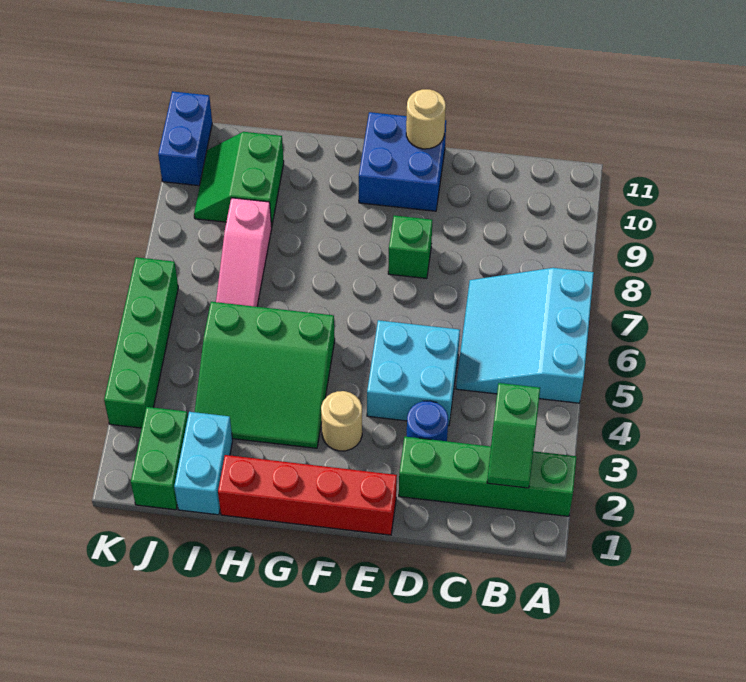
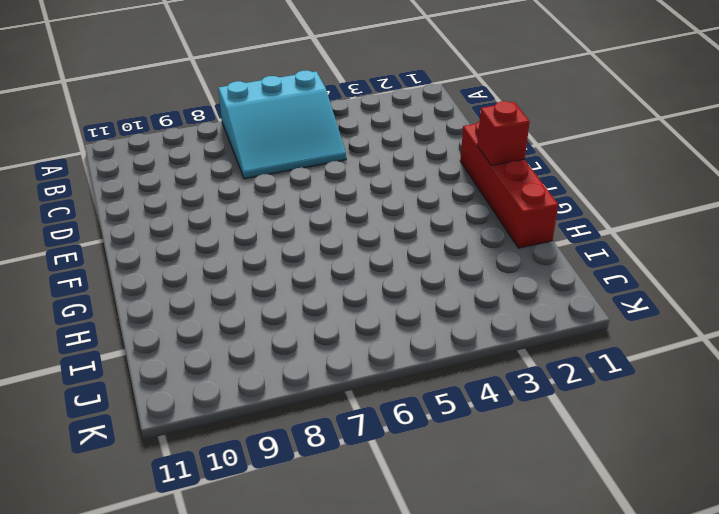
red brick F1 level 2 -> none
none -> green brick A2:D2 level 1
none -> blue round brick D3 level 1
none -> cyan brick D4:E5 level 1

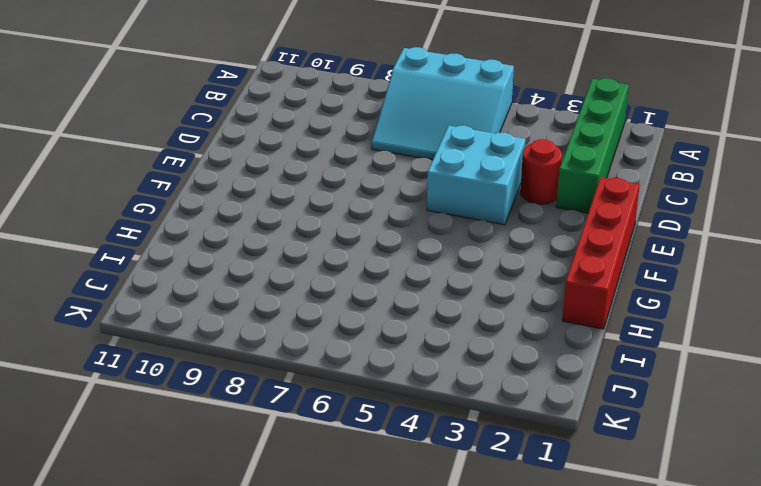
red round brick D3 level 1 -> blue round brick D3 level 1
none -> green brick E8 level 1
none -> blue brick E10:F11 level 1
none -> tan round brick F3 level 1

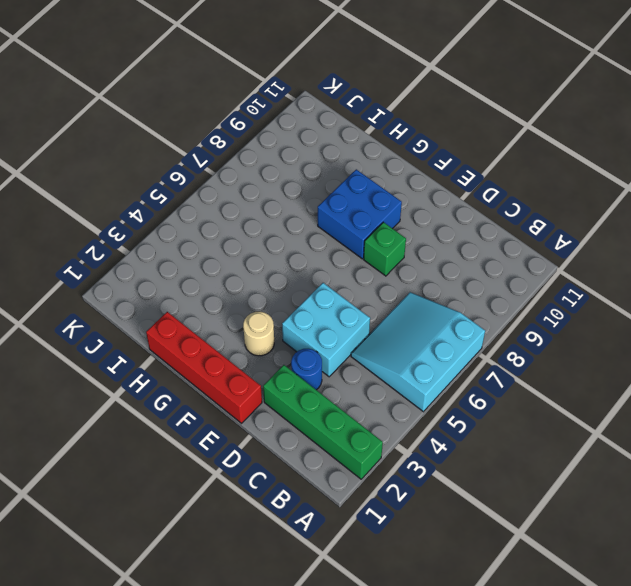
blue brick F8:G9 level 1 -> blue brick E10:F11 level 1
none -> green slope G3:I5 level 1 top 5
none -> cyan brick I1:I2 level 1
none -> pink slope I6:I8 level 1 top 8

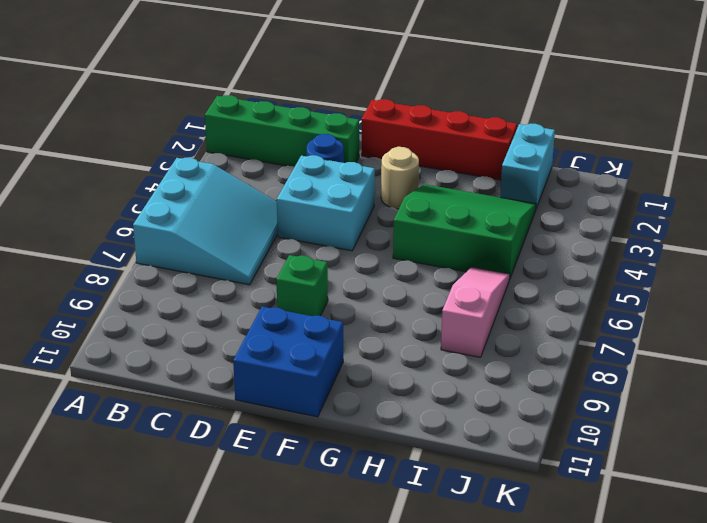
none -> green slope I9:J10 level 1 top I
none -> green brick J1:J2 level 1
none -> green brick K3:K6 level 1

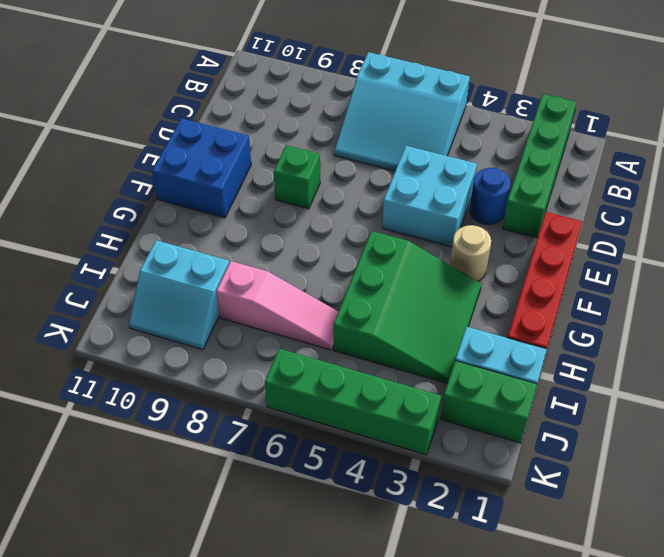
cyan slope I9:J10 level 1 top I -> green slope I9:J10 level 1 top I
none -> blue brick K10:K11 level 1
none -> green slope B2:B3 level 2 top 3
none -> tan round brick E11 level 2

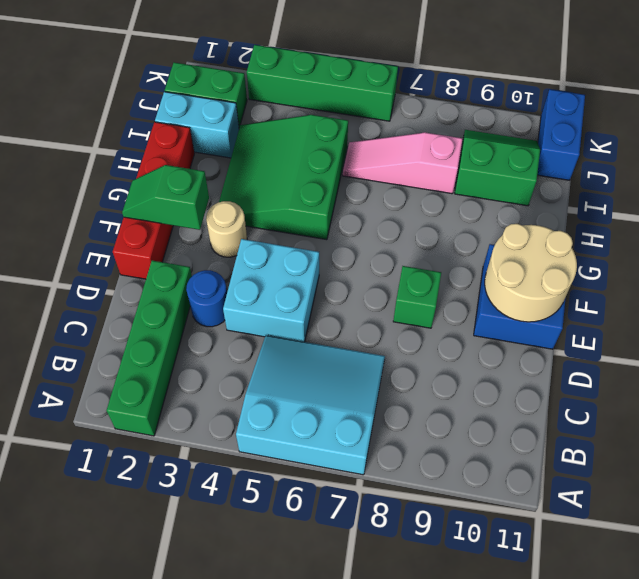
tan round brick E10:F11 level 2 -> tan round brick E11 level 2
green slope F1:F2 level 2 top 2 -> green slope B2:B3 level 2 top 3
blue brick J11:K11 level 1 -> blue brick K10:K11 level 1

